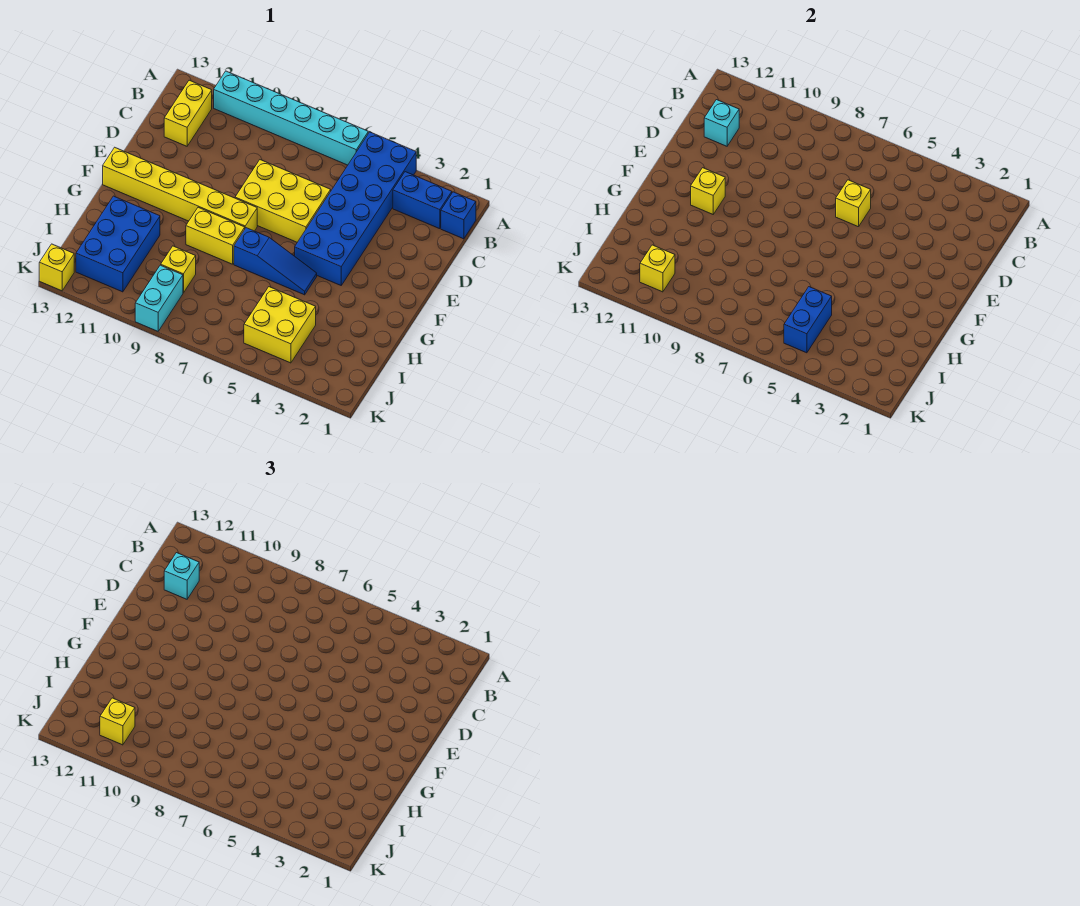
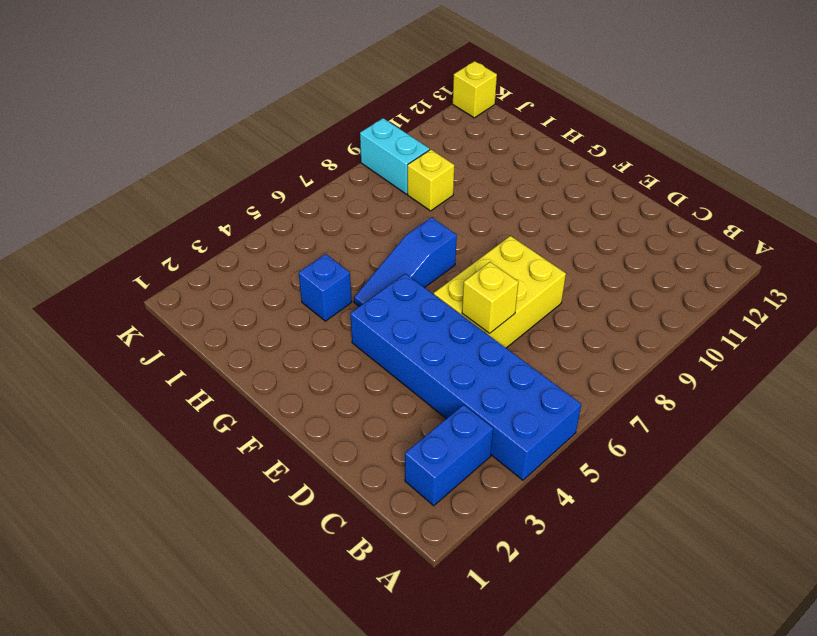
blue brick H4 level 1 -> blue brick B1 level 1
none -> cyan brick A6:A11 level 1
none -> yellow brick B12:C12 level 1
none -> yellow brick F8:F13 level 1

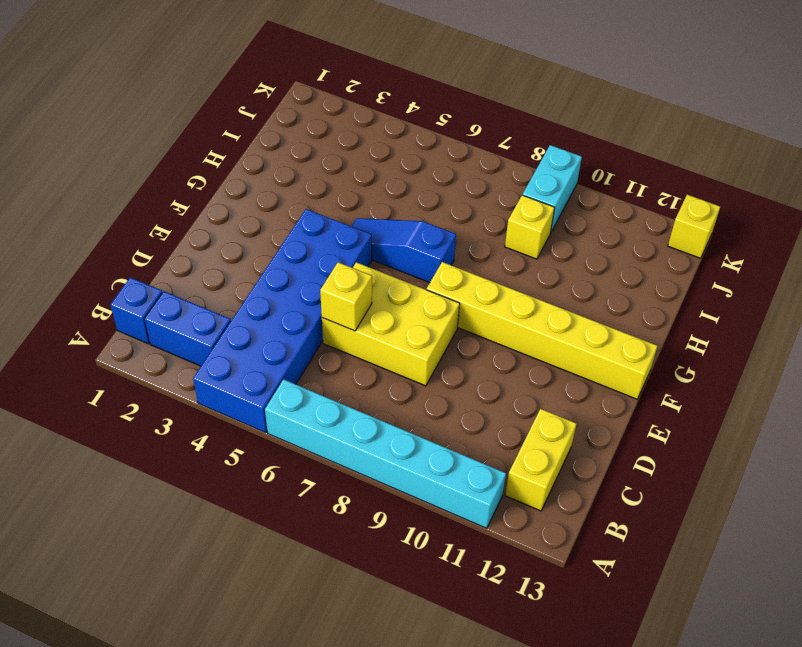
none -> yellow brick G8:G9 level 1
none -> blue brick H11:J12 level 1
none -> yellow brick I4:J5 level 1

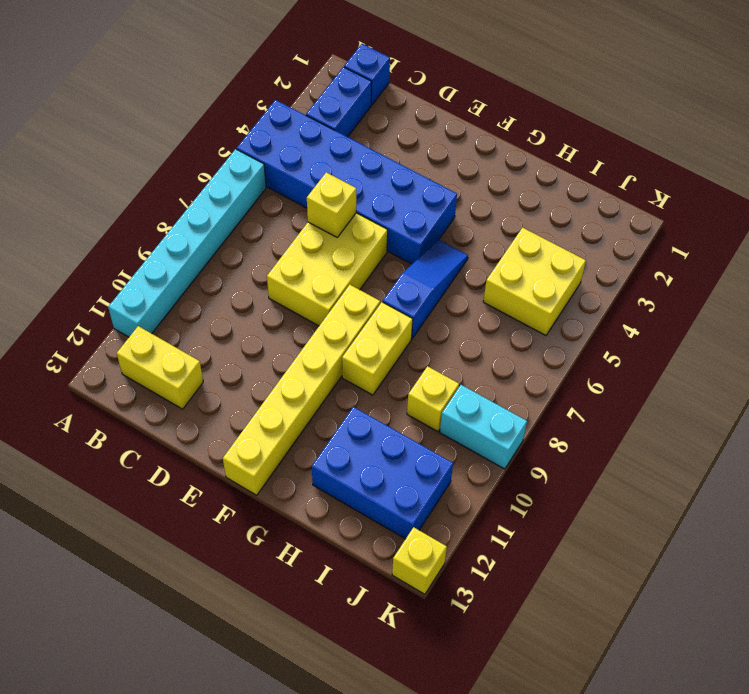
none -> cyan brick C12 level 2
none -> yellow brick F11 level 2
none -> blue brick I5:J5 level 2

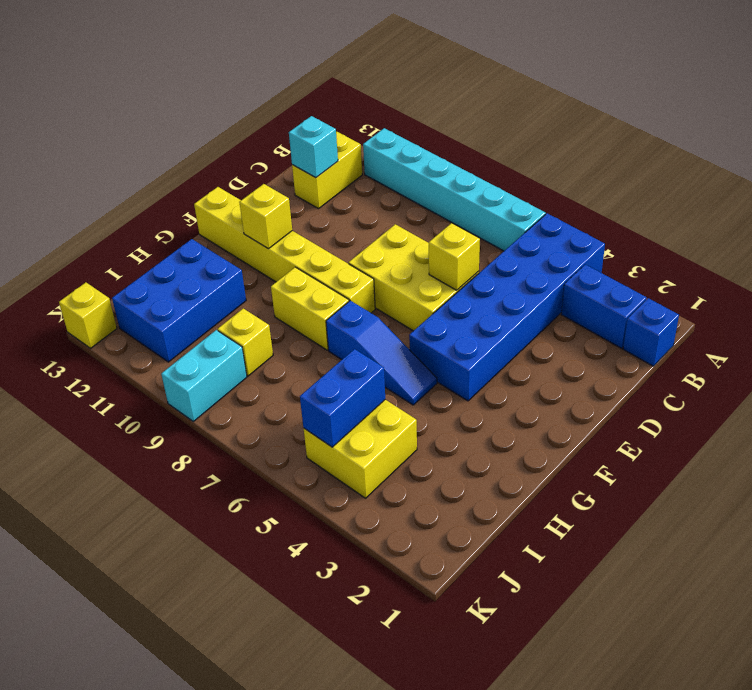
none -> yellow brick J11 level 2
none -> cyan brick C12 level 3
none -> yellow brick J11 level 3

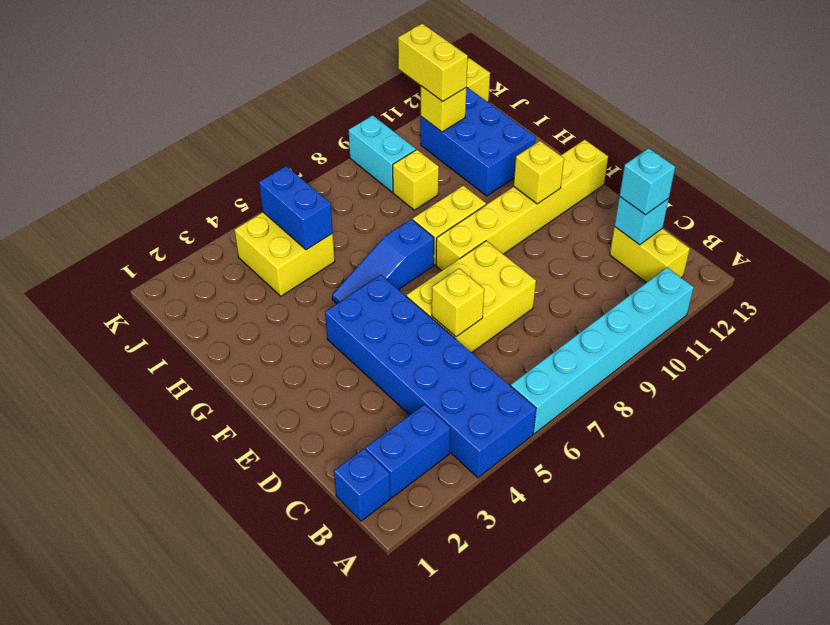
yellow brick J11:K11 level 3 -> yellow brick J11 level 3

